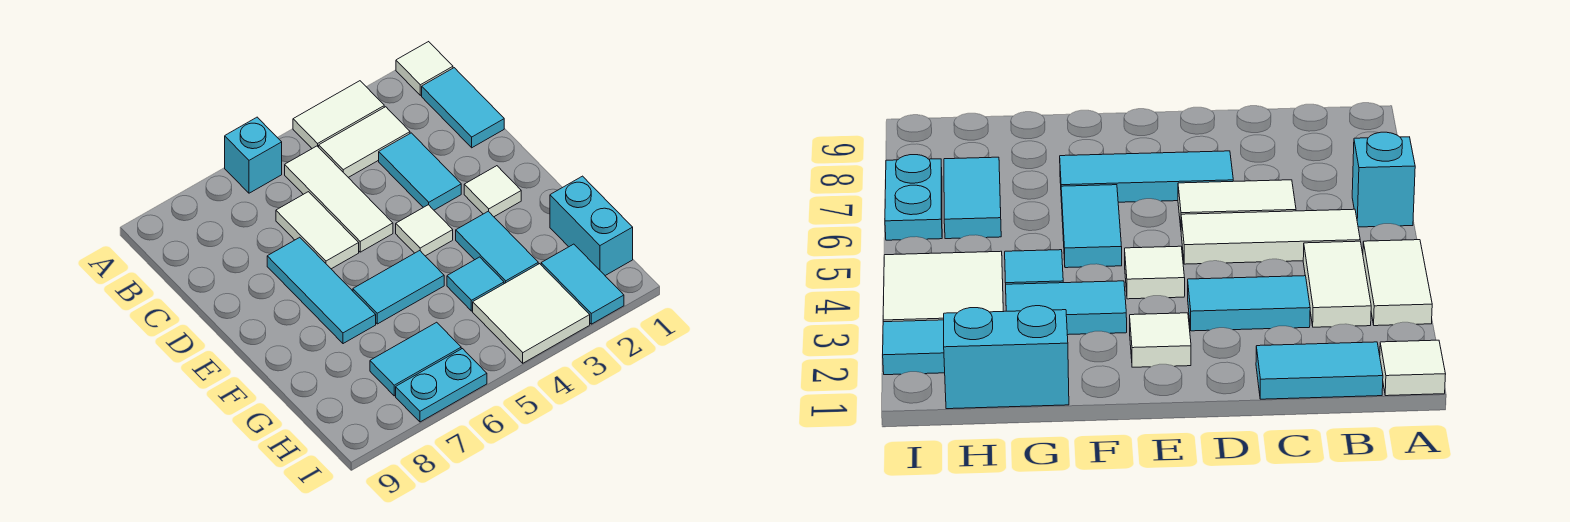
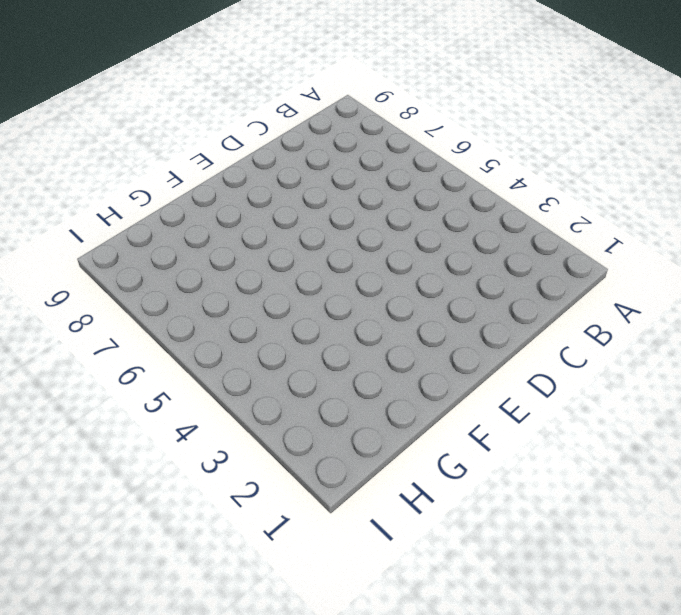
none -> white tile A1 level 1
none -> white tile A3:A4 level 1
none -> cyan brick A6 level 1

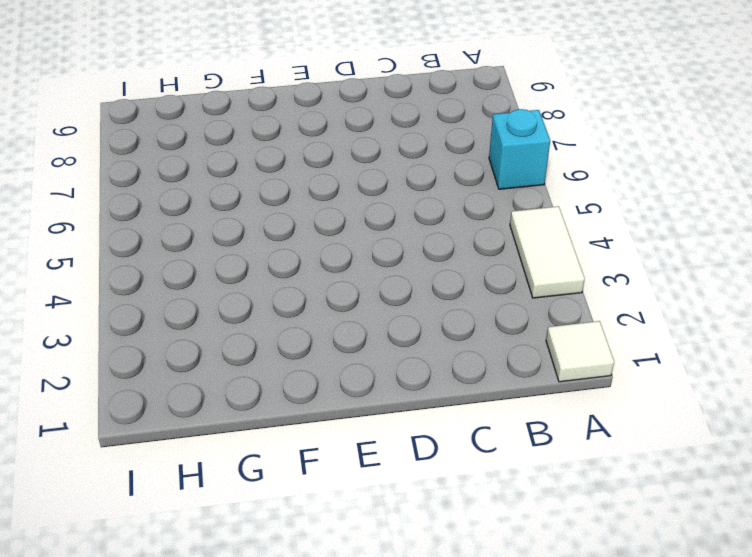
none -> cyan tile B1:C1 level 1
none -> white tile B3:B4 level 1
none -> white tile B5:D5 level 1

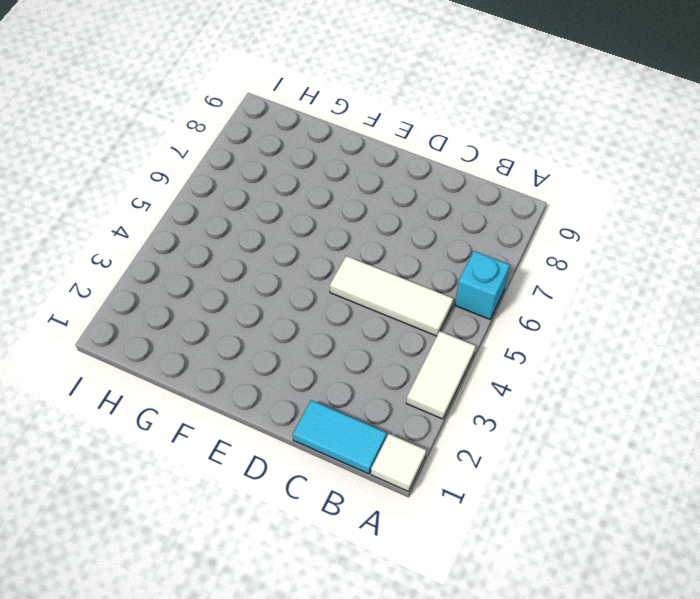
none -> white tile B3:B4 level 1
none -> cyan tile C3:D3 level 1
none -> white tile C6:D6 level 1

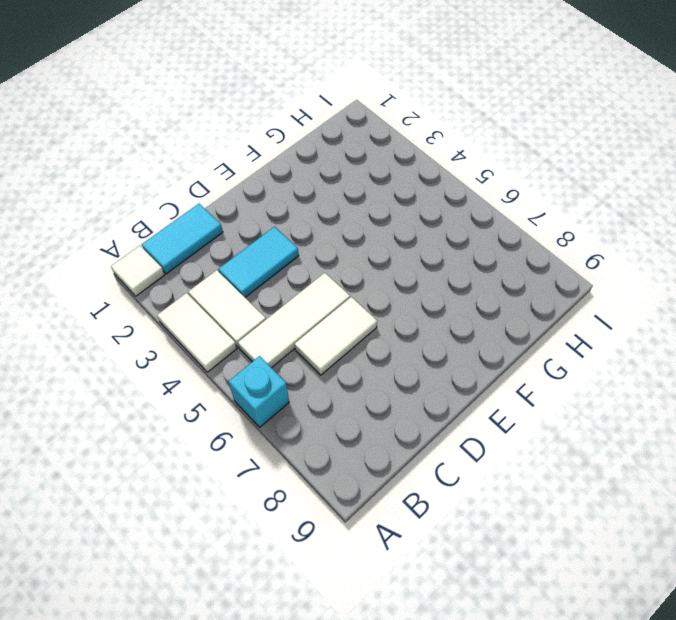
none -> cyan tile D7:F7 level 1
none -> white tile E2 level 1
none -> white tile E4 level 1

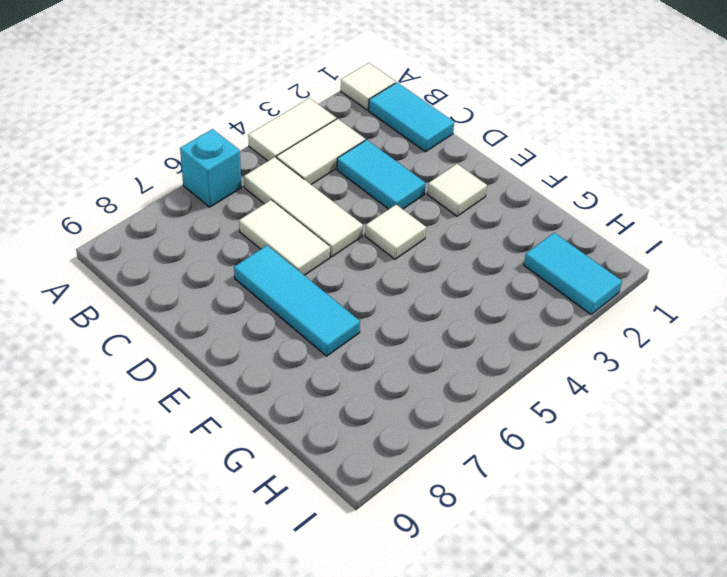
none -> cyan tile F3:G3 level 1
none -> cyan tile F5:F6 level 1
none -> cyan brick G1:H1 level 1

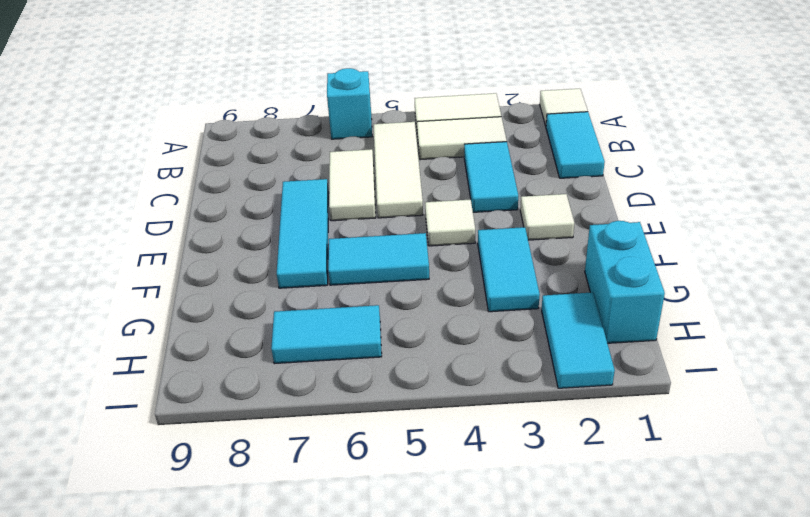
none -> cyan tile G4 level 1
none -> white tile H3:I4 level 1
none -> cyan plate I6:I7 level 1

